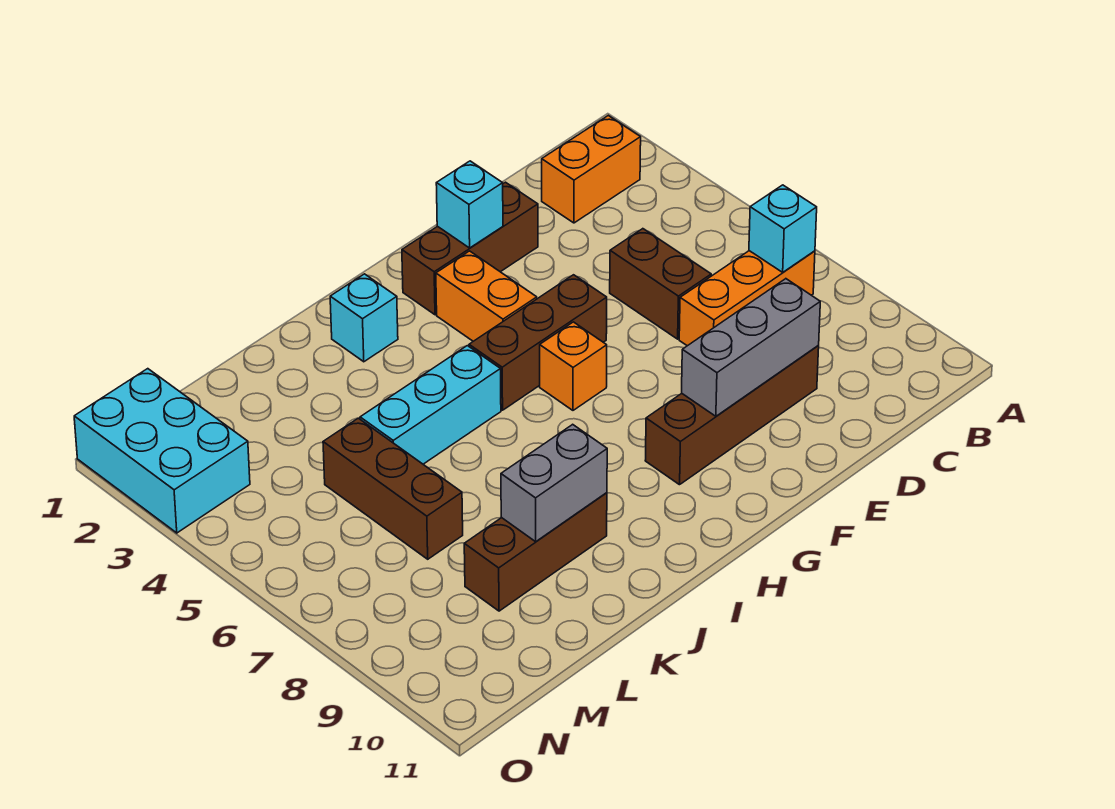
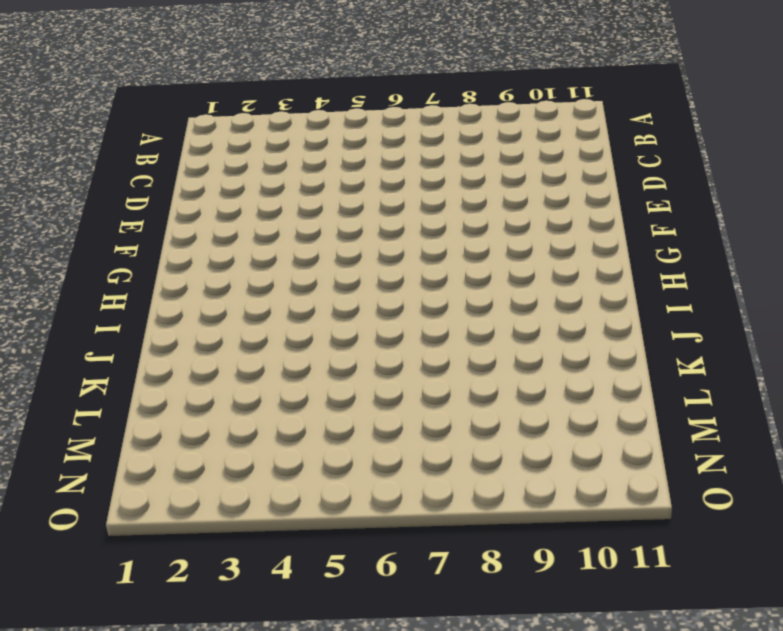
none -> orange brick B2:C2 level 1
none -> orange brick B7:D7 level 1
none -> brown brick D5:D6 level 1

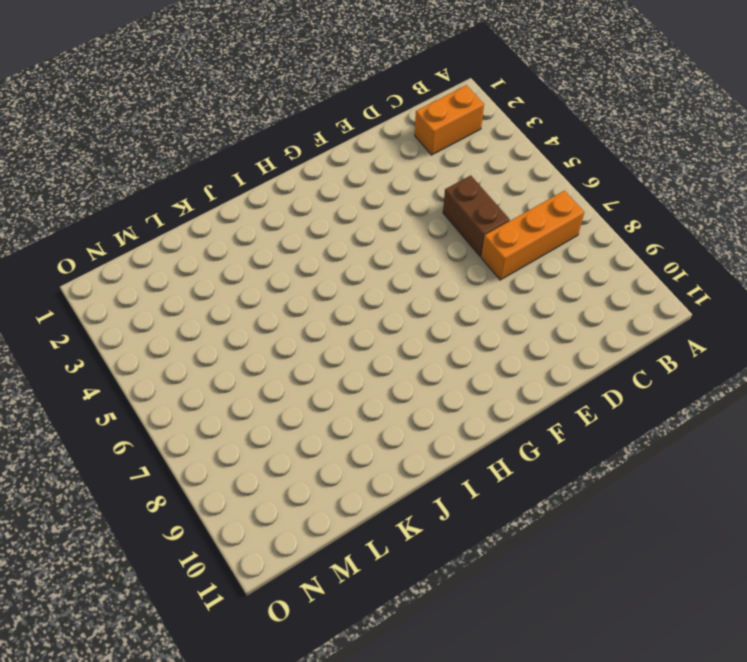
none -> brown brick D9:G9 level 1
none -> brown brick E2:G2 level 1
none -> brown brick F5:H5 level 1

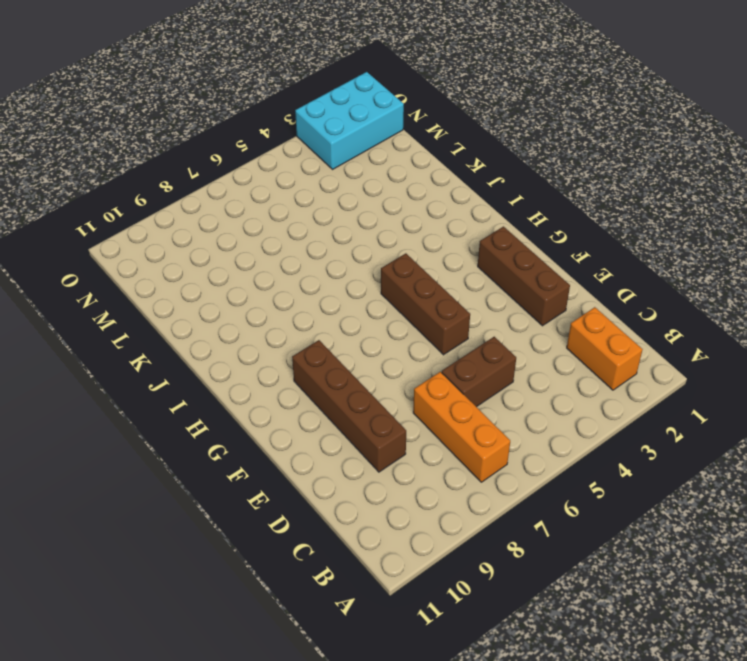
none -> orange brick G3:G4 level 1
none -> orange brick G6 level 1
none -> cyan brick I2 level 1

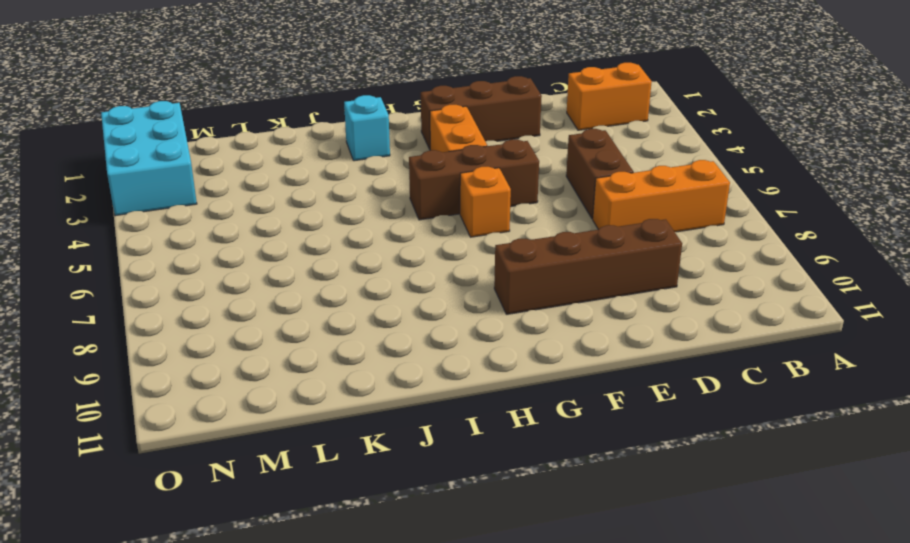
none -> cyan brick I5:K5 level 1
none -> brown brick J9:L9 level 1
none -> brown brick L5:L7 level 1

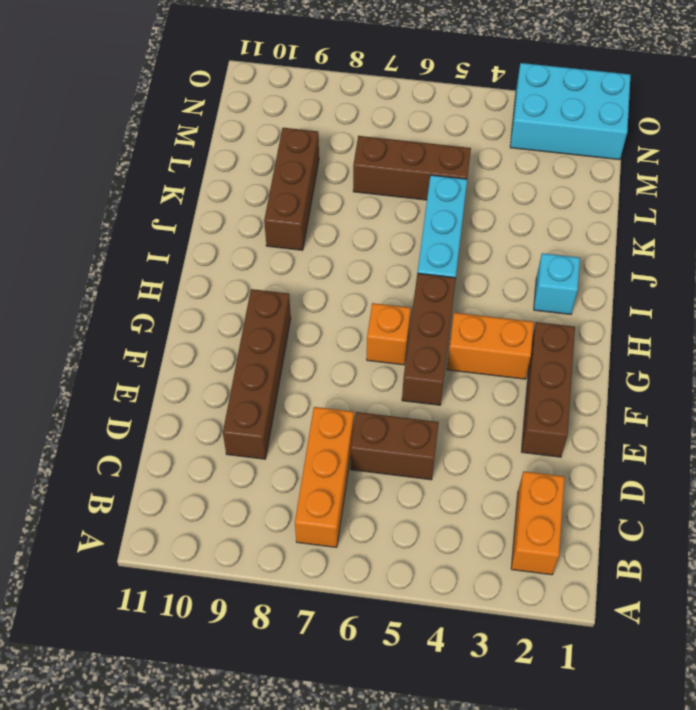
none -> cyan brick B7 level 2
none -> grey brick D9:F9 level 2
none -> cyan brick F2 level 2

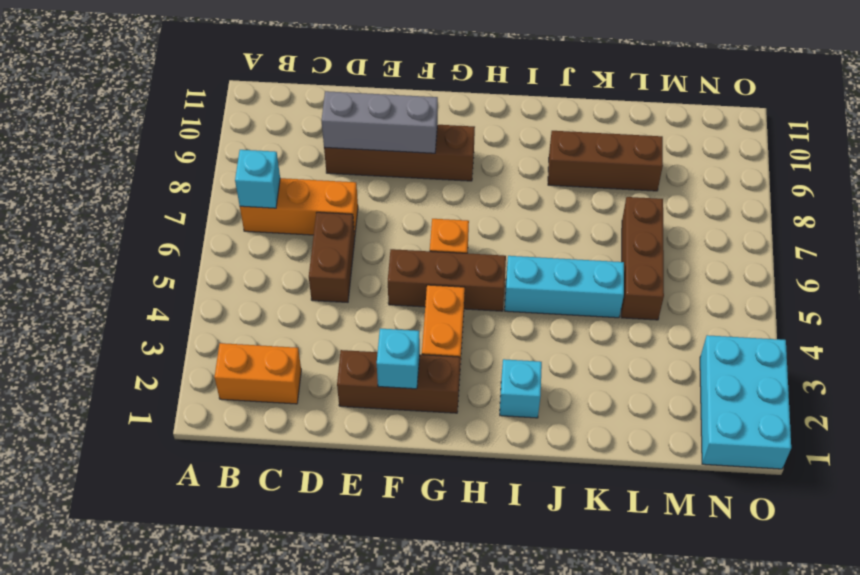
none -> grey brick J9:K9 level 2

